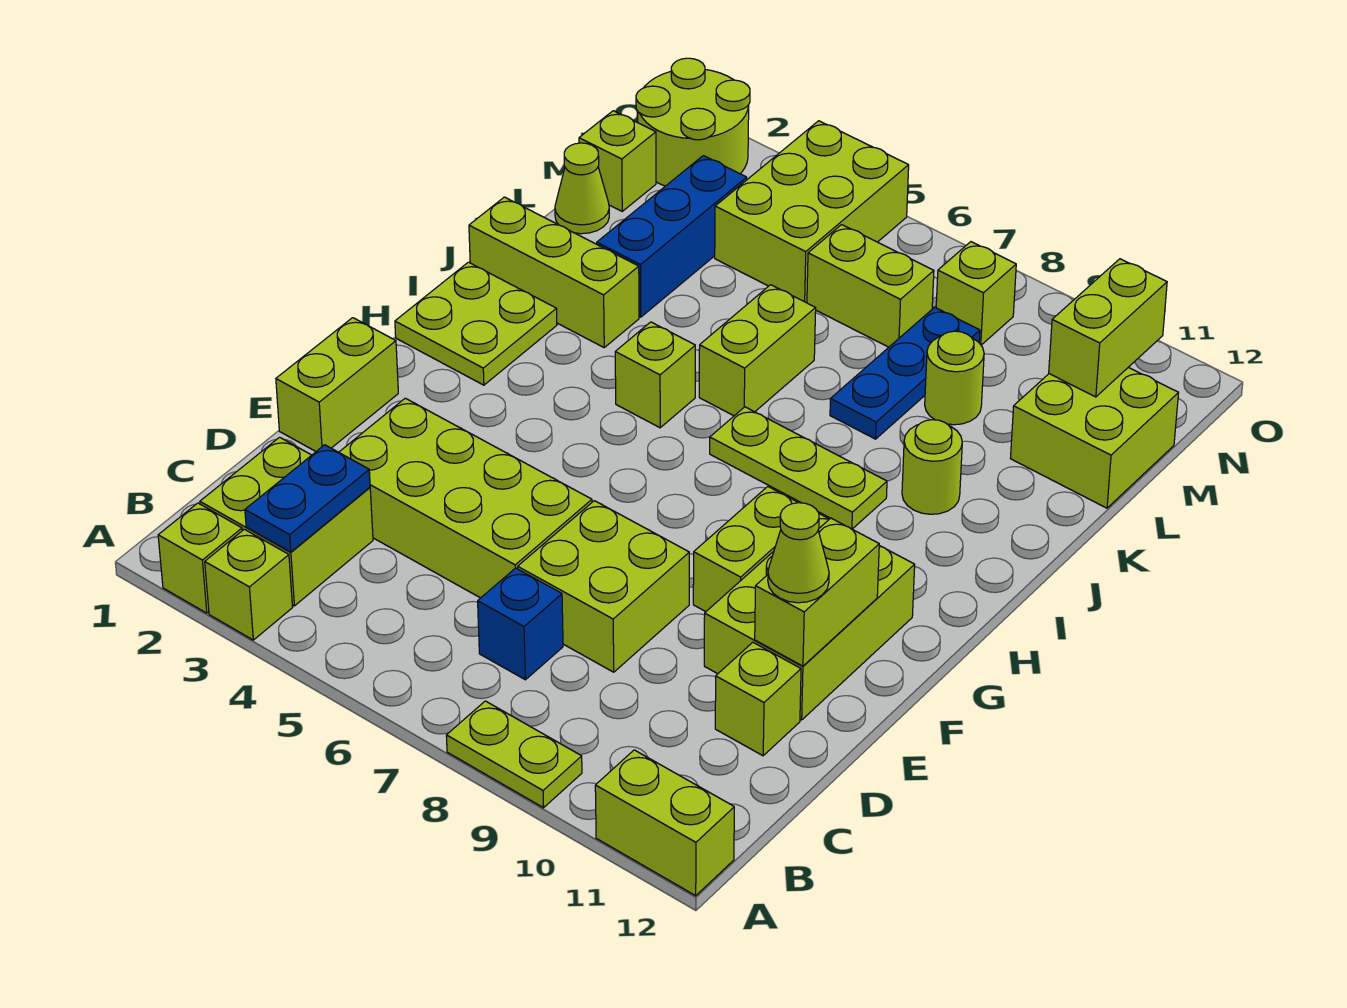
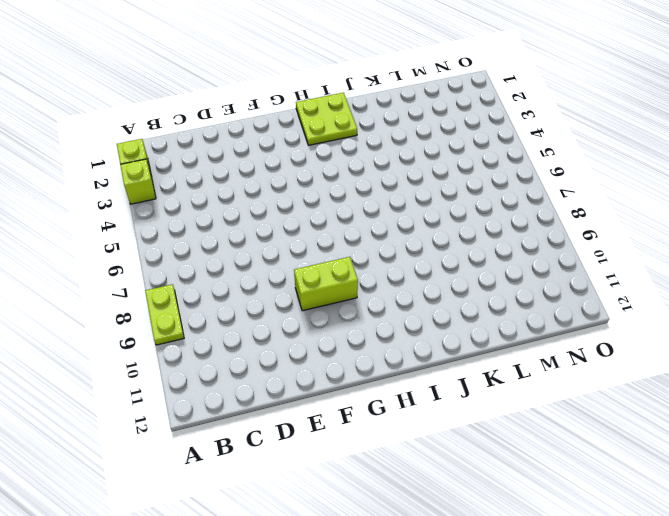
none -> lime brick A11:A12 level 1
none -> lime brick B2:C3 level 1
none -> blue brick C7 level 1
none -> lime brick D3:E6 level 1

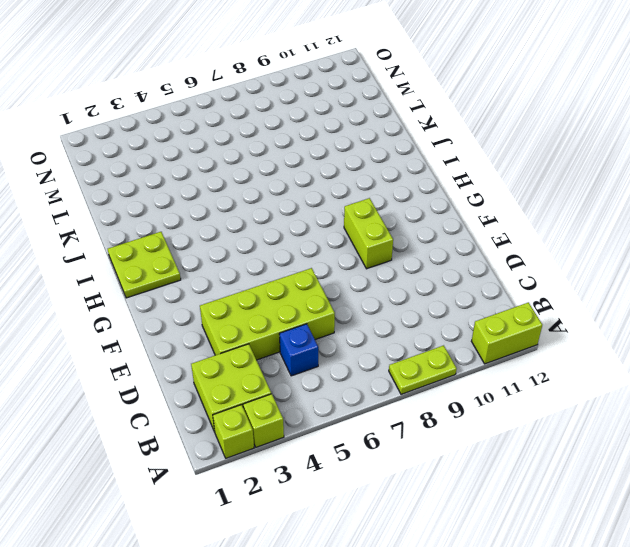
blue brick C5 level 1 -> blue brick C7 level 1
none -> lime brick D7:E8 level 1
none -> lime brick D11 level 1
none -> lime brick E1:F1 level 1
none -> lime brick E10:G11 level 1

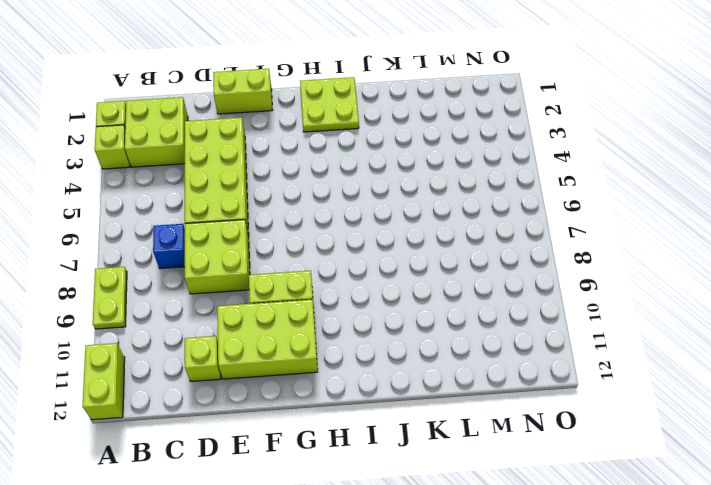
none -> lime brick I5 level 1
none -> lime plate I7:I9 level 1
none -> lime brick J1:J3 level 1
none -> lime brick J6:K6 level 1

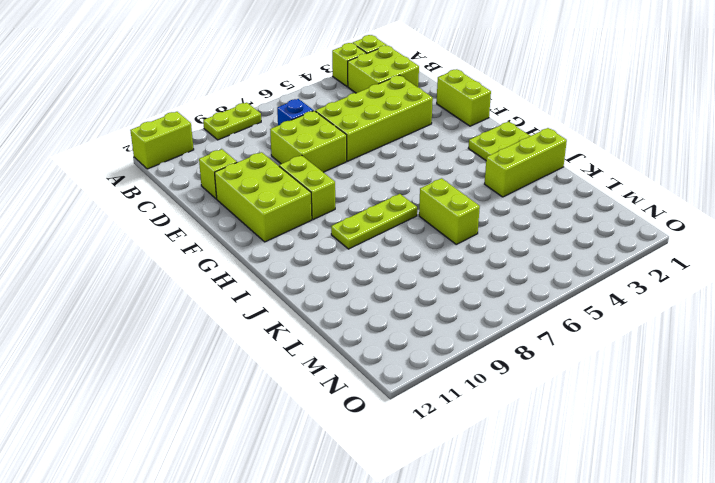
none -> lime brick I5 level 1
none -> lime round brick J10 level 1
none -> blue brick K3:M3 level 1
none -> blue plate K8:M8 level 1

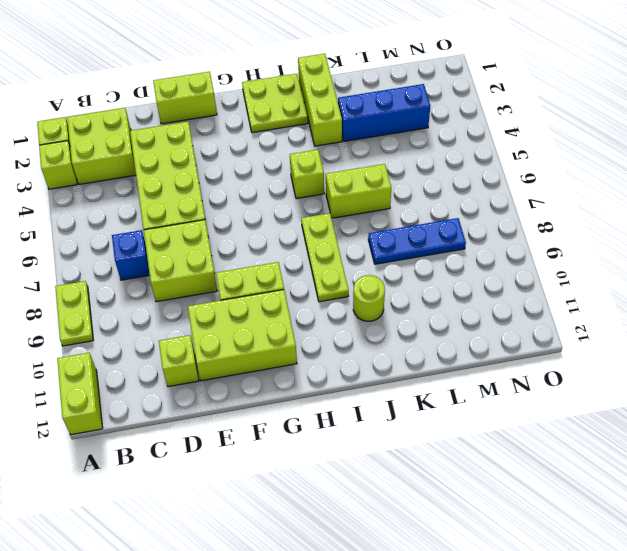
none -> lime cone L1 level 1
none -> lime round brick L9 level 1
none -> lime brick L11:M12 level 1
none -> lime brick M1 level 1

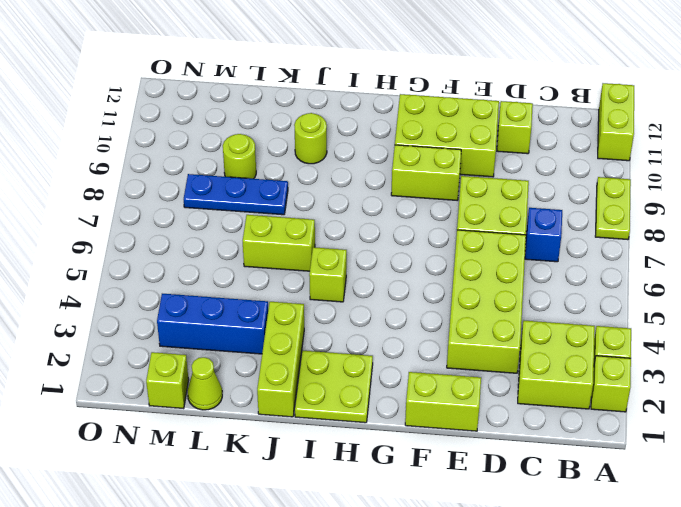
none -> lime plate I7:I9 level 1
none -> lime brick L11:M12 level 1
none -> lime brick M4:O5 level 1
none -> lime brick M6:M7 level 1

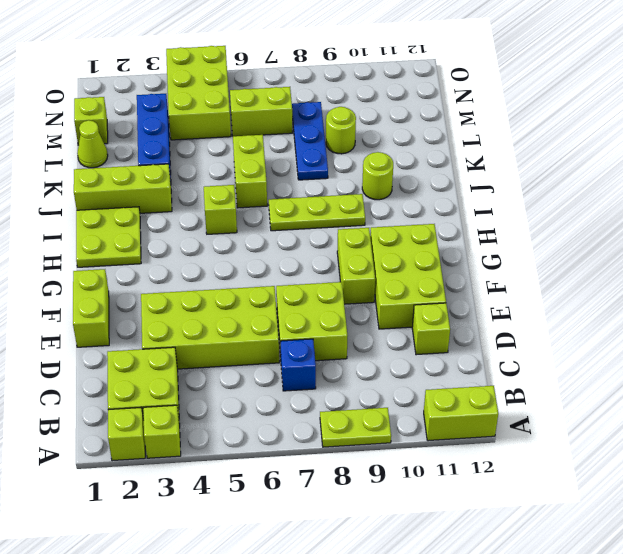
none -> lime brick L11:M12 level 1
none -> lime round brick N1:O2 level 1
none -> lime brick N8 level 1
none -> blue plate B3:C3 level 2

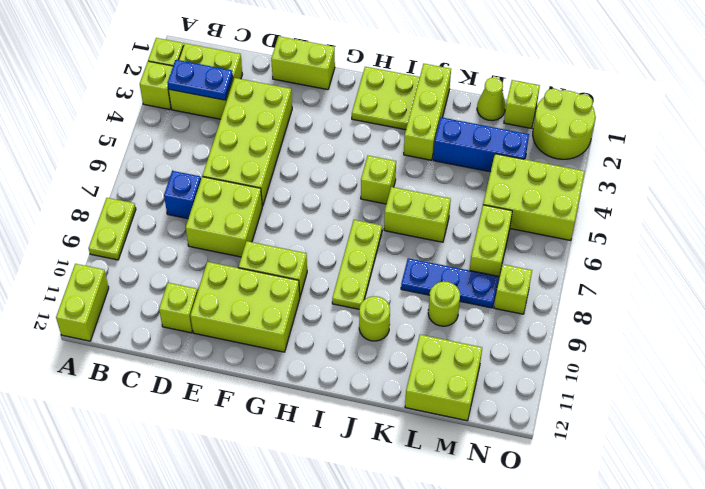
none -> lime brick E11:F11 level 2
none -> lime brick M11:N11 level 2
none -> lime cone E11 level 3

